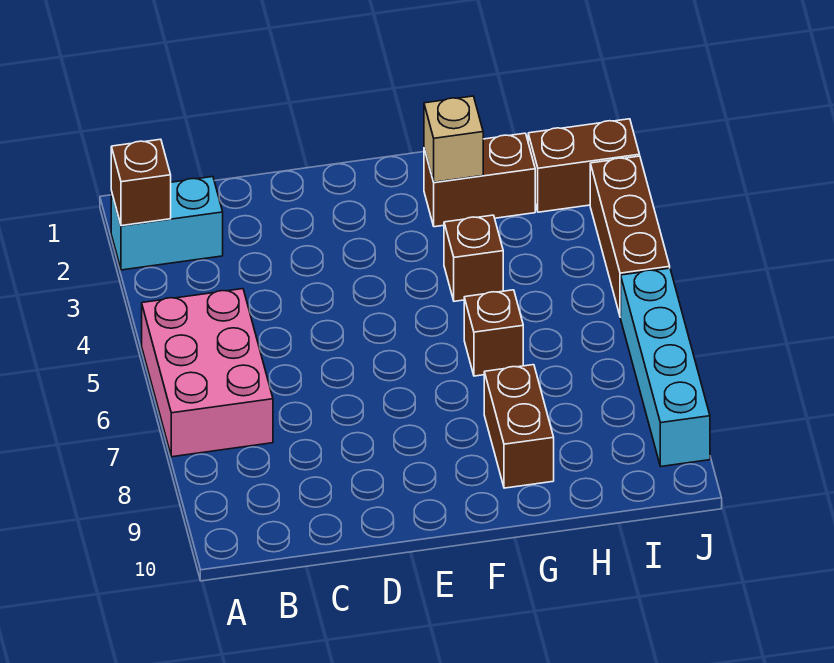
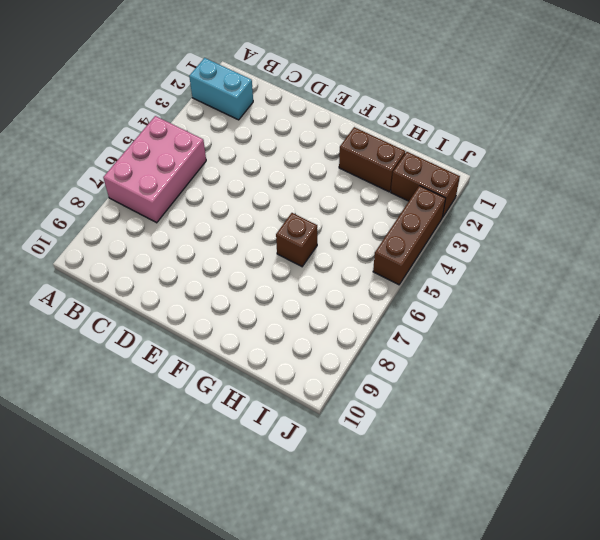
none -> brown brick G4 level 1
none -> brown brick G8:G9 level 1

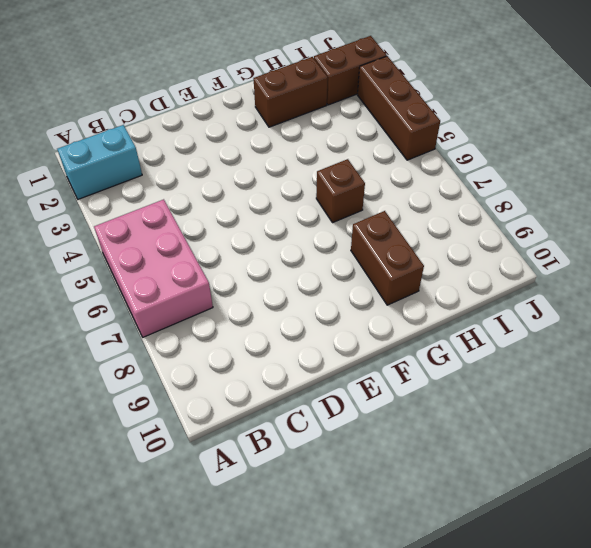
none -> brown brick G4 level 1
none -> cyan brick J6:J9 level 1

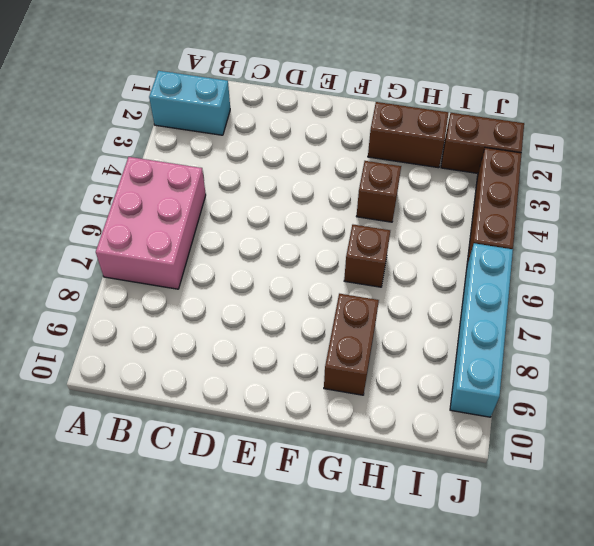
none -> brown brick A2 level 2
none -> tan brick G2 level 2

